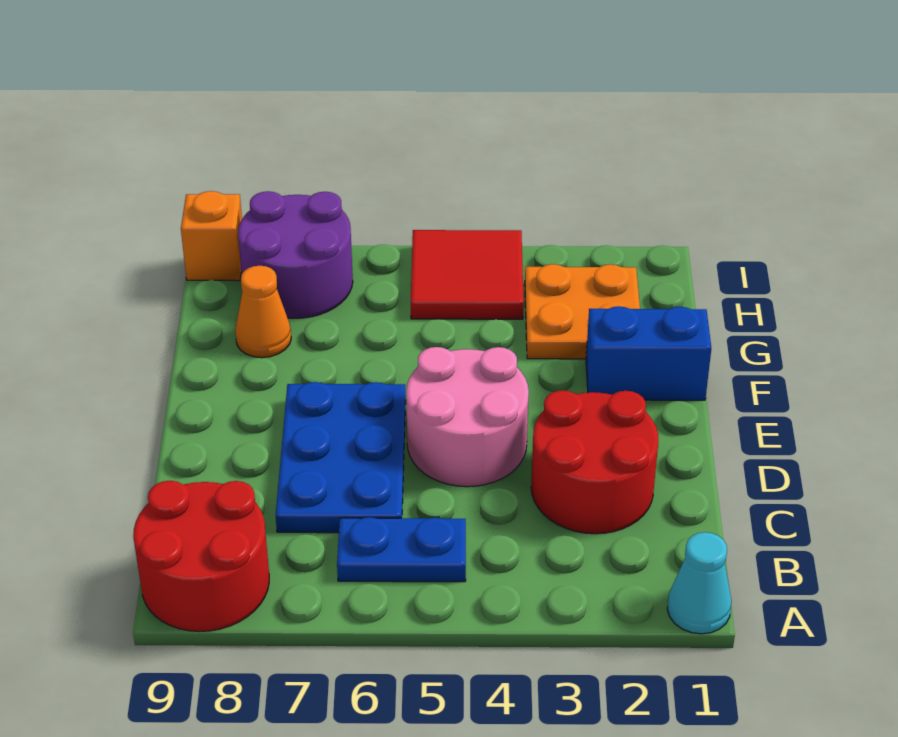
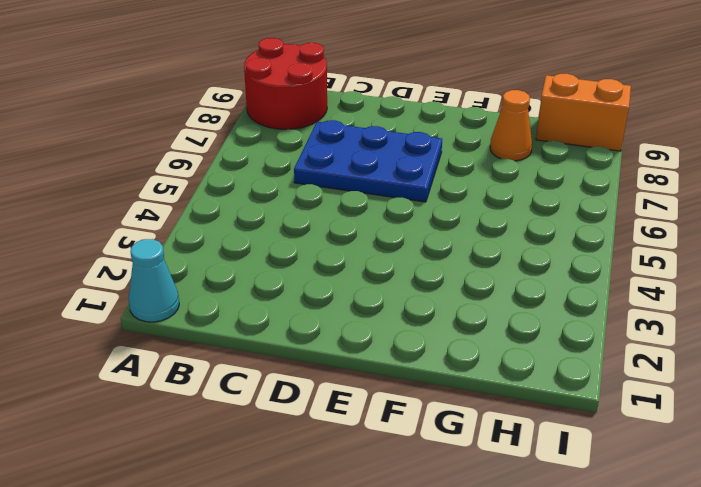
orange brick H9:I9 level 1 -> orange brick I9 level 1
none -> blue plate B5:B6 level 1
none -> red round brick C2:D3 level 1
none -> pink round brick D4:E5 level 1

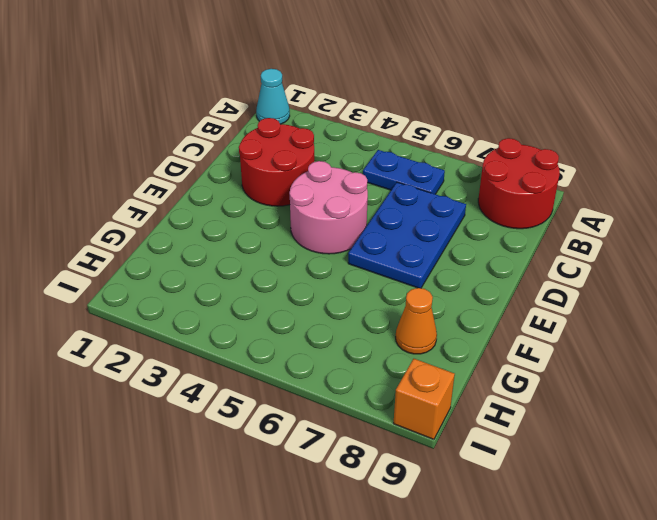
none -> blue brick F1:F2 level 1
none -> orange plate G2:H3 level 1
none -> red tile H4:I5 level 1

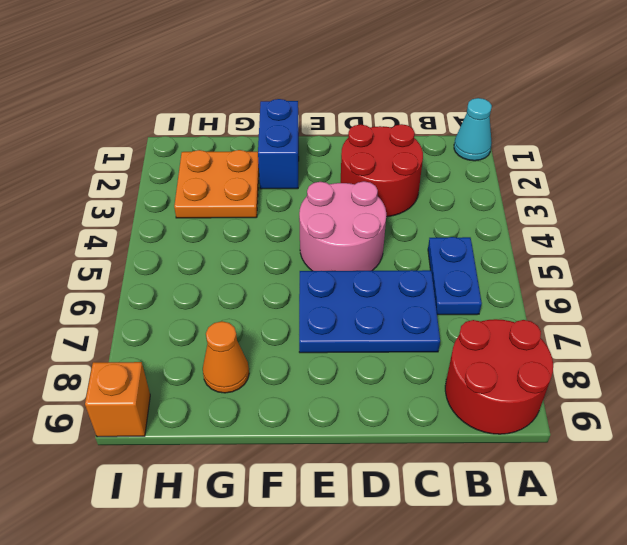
none -> red tile H4:I5 level 1
none -> purple round brick H7:I8 level 1

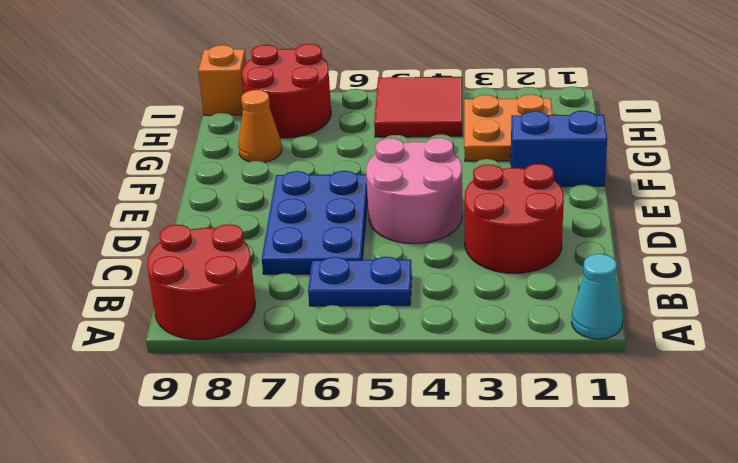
red round brick H7:I8 level 1 -> purple round brick H7:I8 level 1

